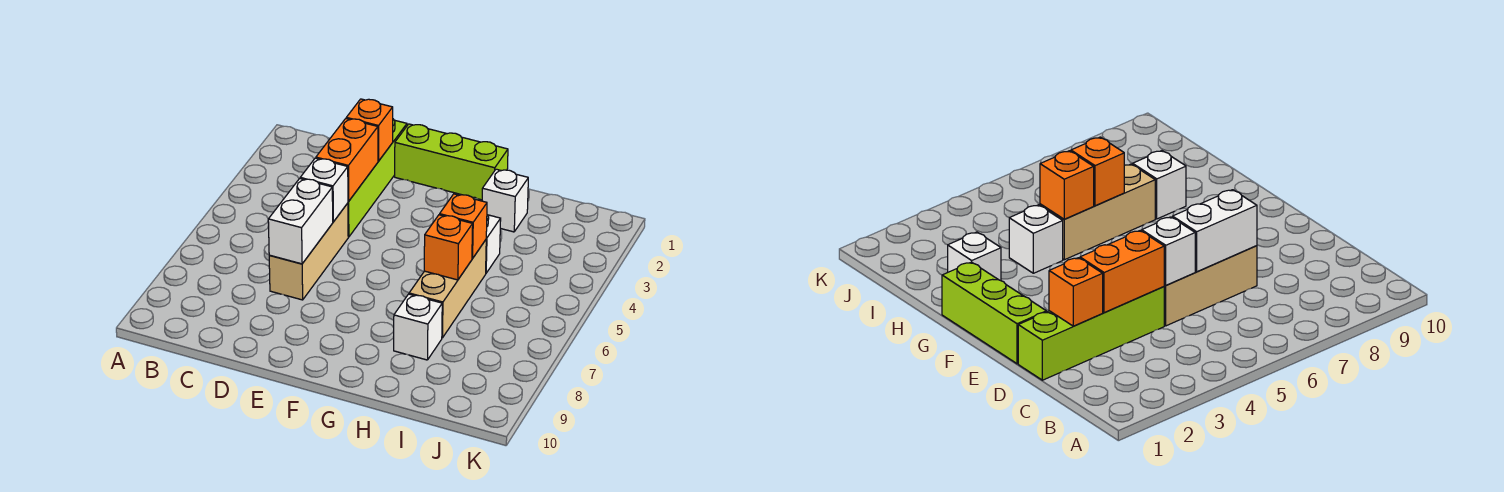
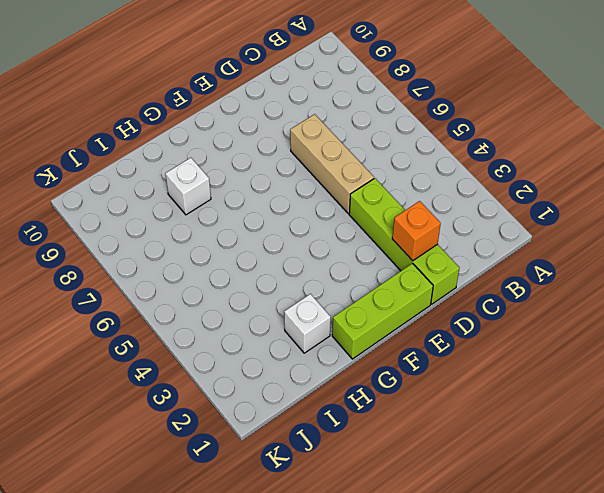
none -> white brick H4 level 1
none -> tan brick H5:H7 level 1
none -> orange brick D3:D4 level 2

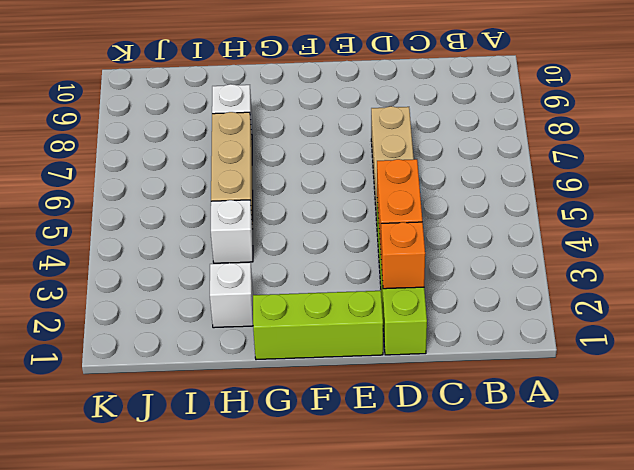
none -> white brick D5 level 2
none -> white brick D6:D7 level 2
none -> orange brick H5 level 2

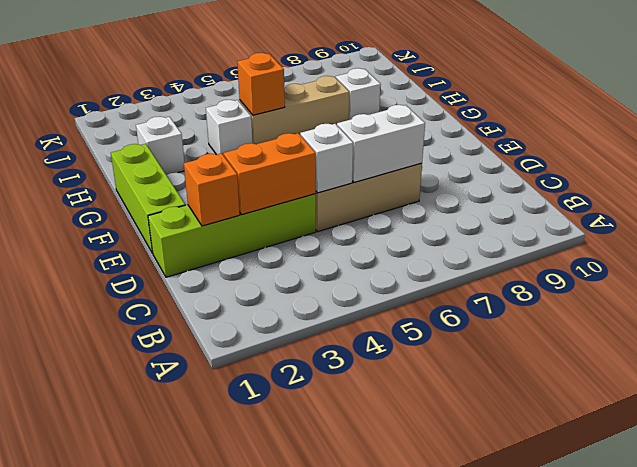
none -> orange brick H6 level 2

